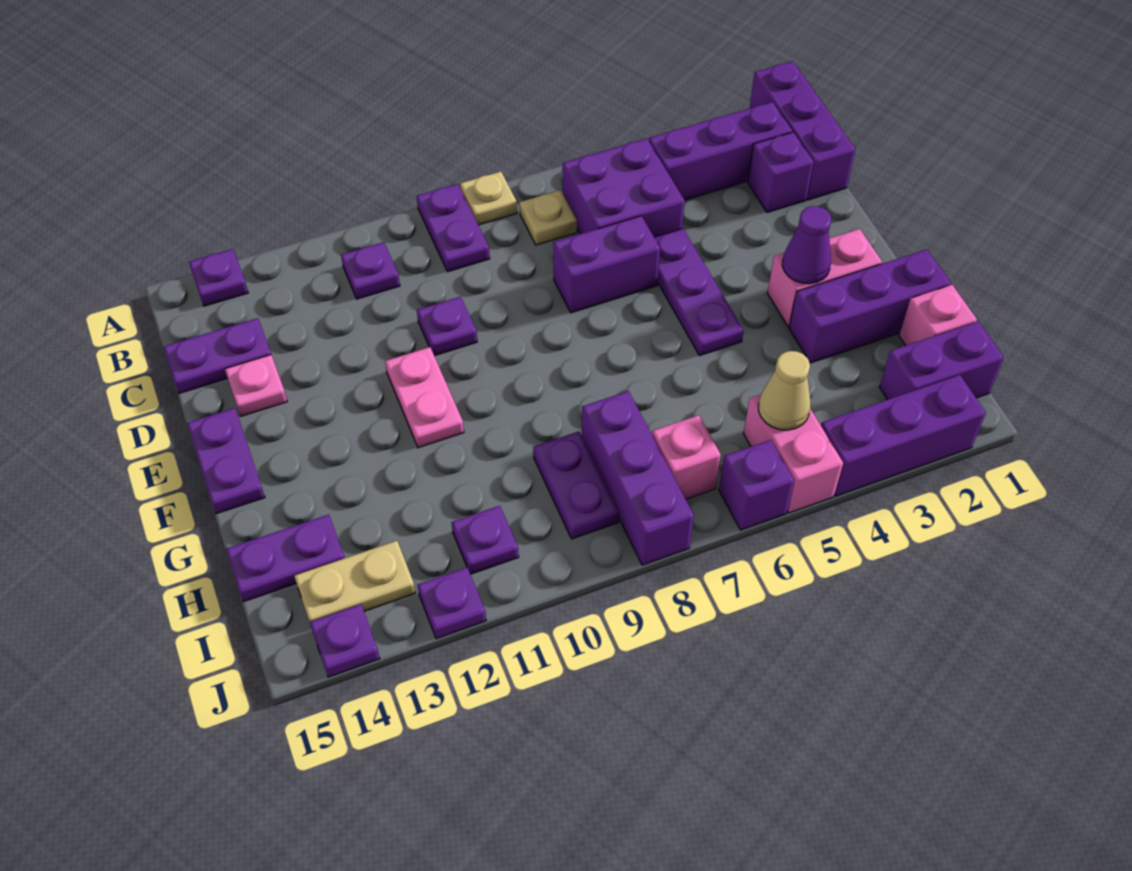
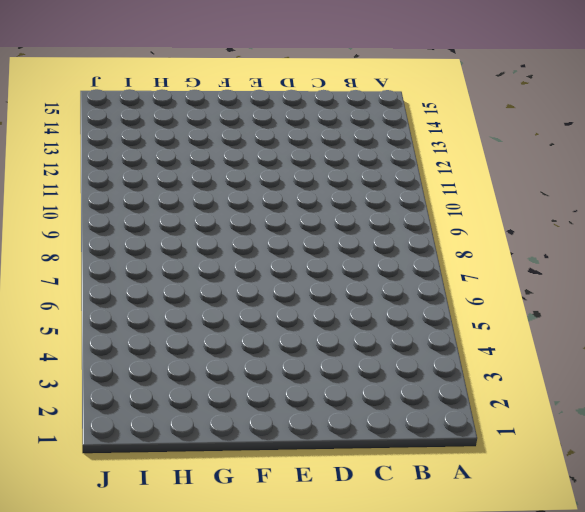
none -> purple brick A1:C1 level 1
none -> tan plate A8 level 1
none -> purple plate A9:B9 level 1
none -> purple plate A14 level 1

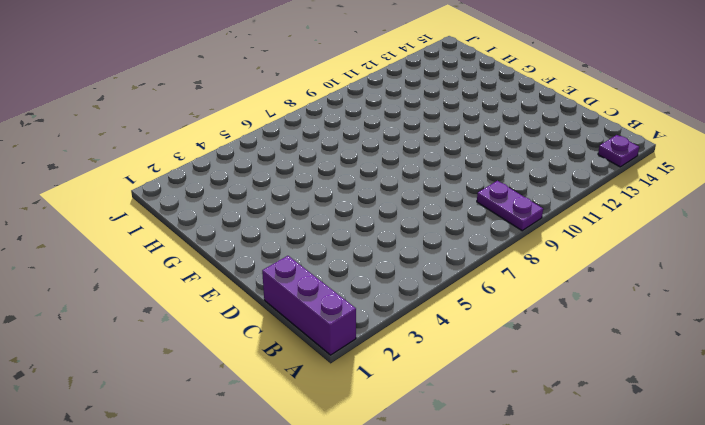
none -> tan plate A8 level 1
none -> purple brick B2:B4 level 1
none -> purple brick B5:C6 level 1
none -> tan plate B7 level 1

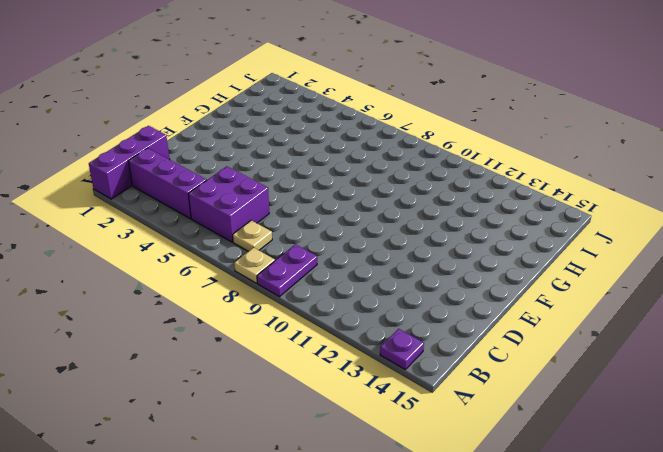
none -> purple plate B11 level 1
none -> purple brick C2 level 1
none -> purple plate C14:C15 level 1
none -> purple plate D5:F5 level 1

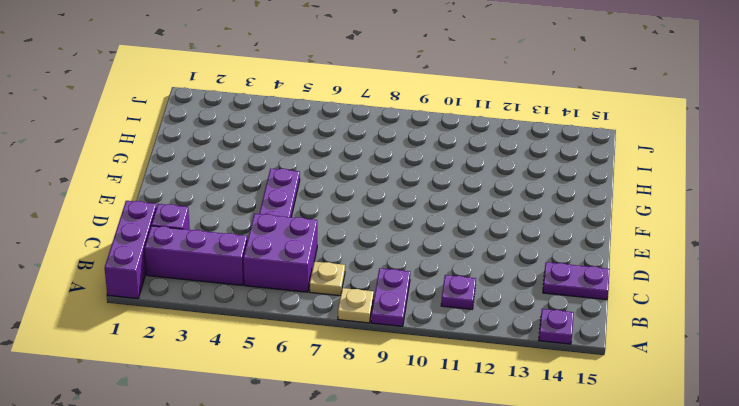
none -> purple brick D6:D7 level 1
none -> purple plate D10 level 1
none -> pink plate D14 level 1
none -> pink plate E11:F11 level 1

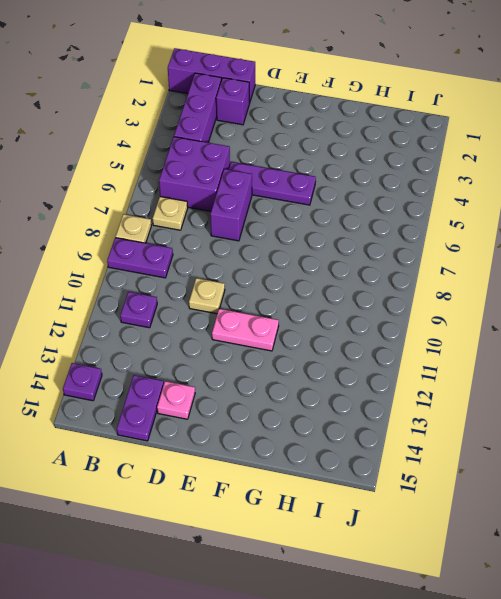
tan plate D10 level 1 -> purple plate D10 level 1
none -> purple plate E15:F15 level 1
none -> pink brick F2:F3 level 1
none -> purple brick G1:G3 level 1
none -> pink brick H1 level 1

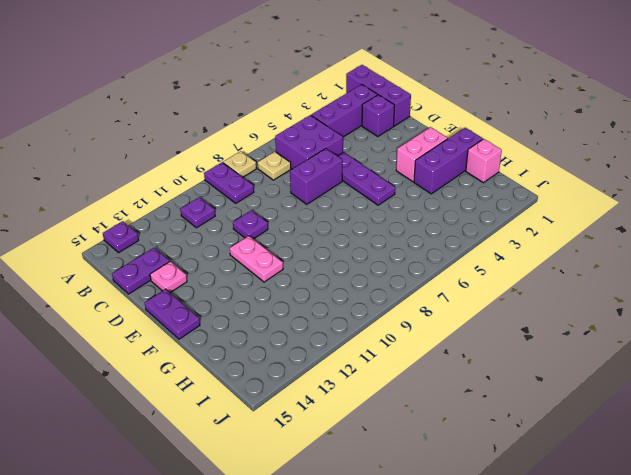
none -> purple brick H8:J8 level 1
none -> purple plate H9:I9 level 1
none -> purple plate H14:H15 level 1
none -> purple brick I1:I2 level 1

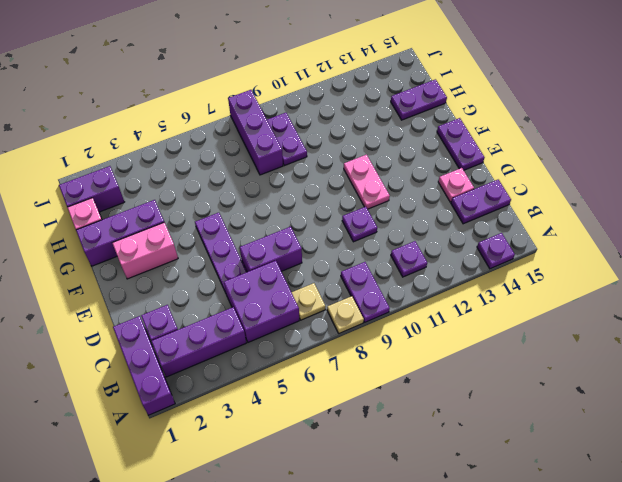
none -> pink brick I5:J5 level 1
none -> pink brick I7 level 1
none -> purple plate I11 level 1
none -> tan plate I13:I14 level 1

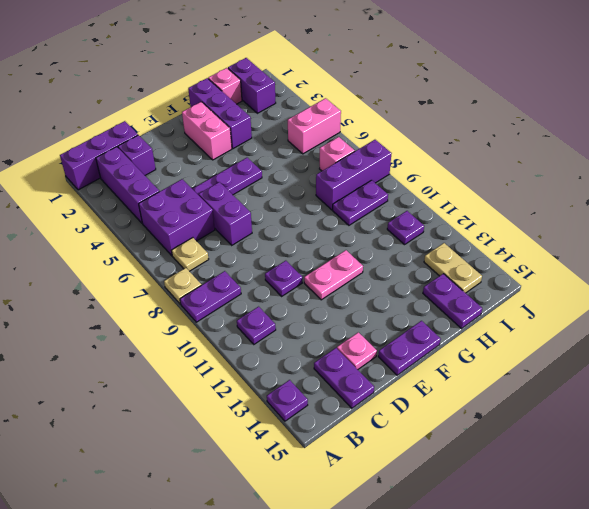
none -> purple brick J2:J4 level 1
none -> purple brick J6 level 1
none -> purple plate J12 level 1
none -> purple plate J14 level 1

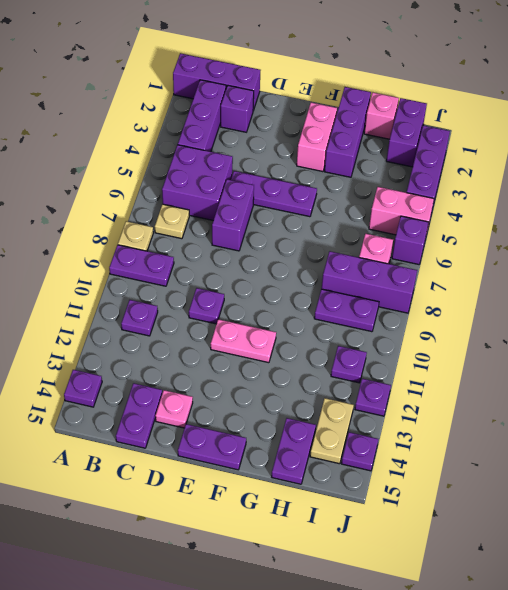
none -> purple cone F3 level 2
none -> tan cone I5 level 2

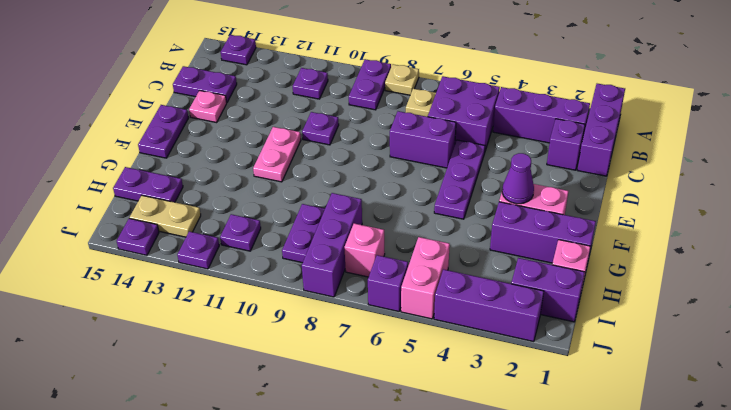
none -> tan cone I5 level 2

